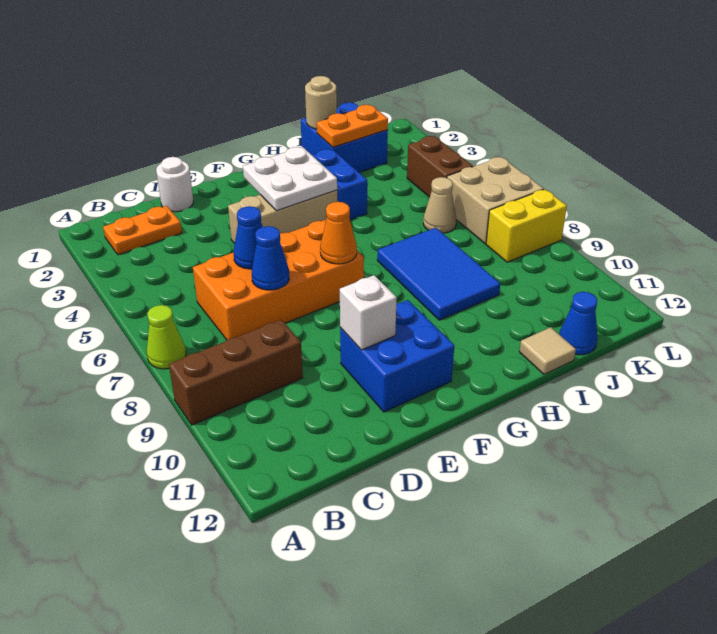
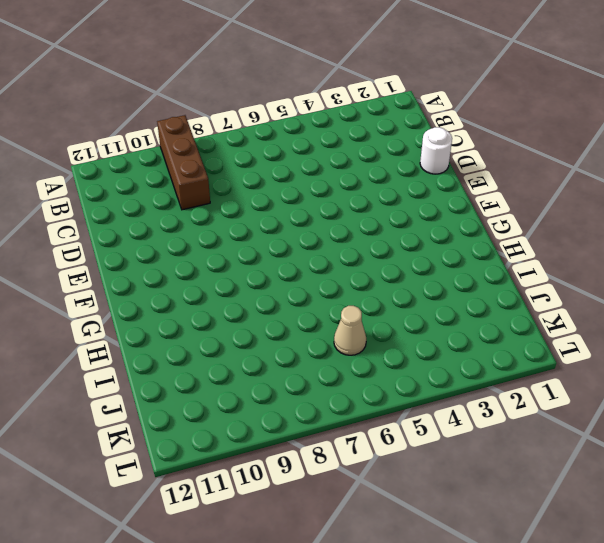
none -> lime cone A7 level 1
none -> orange plate B2:C2 level 1
none -> orange brick C6:F7 level 1

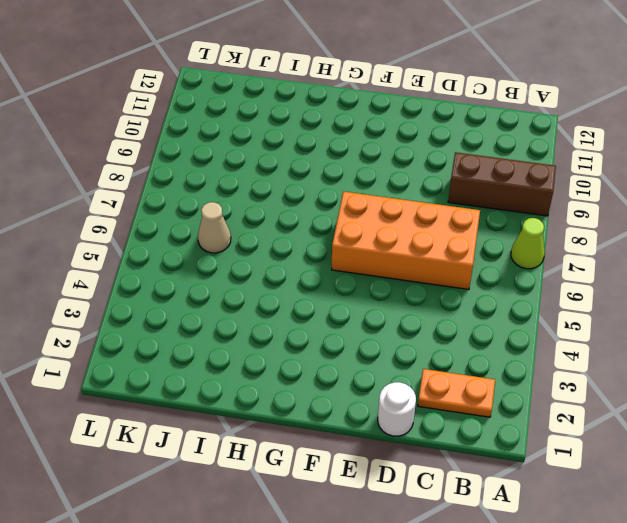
none -> tan brick E4:G4 level 1
none -> blue brick E10:F11 level 1
none -> blue brick H3:H4 level 1

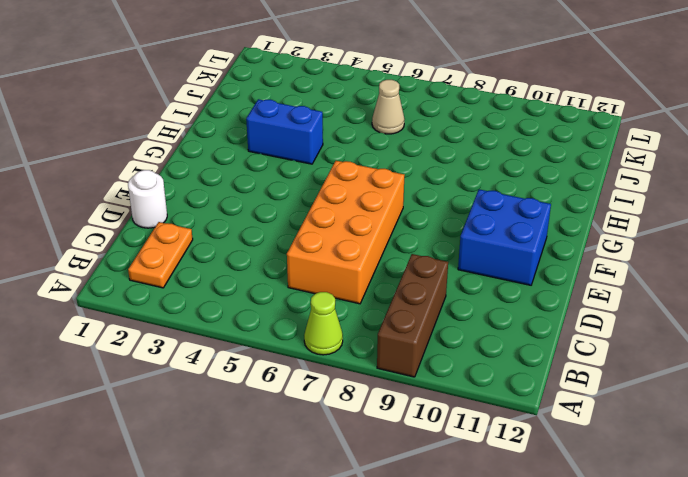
none -> tan brick E4:G4 level 1
none -> blue tile H7:I9 level 1
none -> blue brick I1:J2 level 1

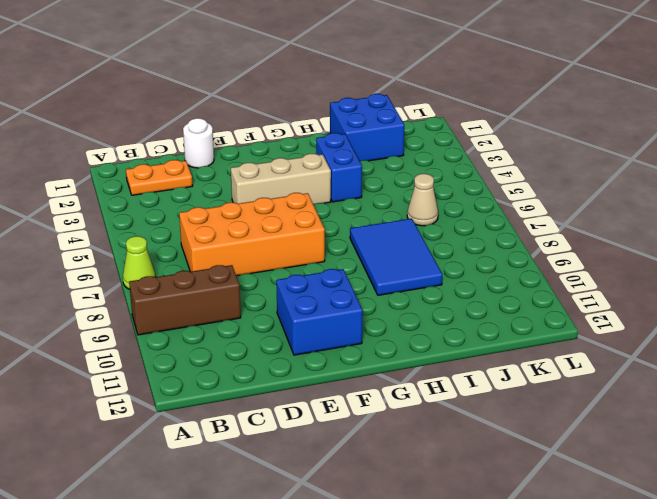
none -> tan tile I12 level 1
none -> blue cone J12 level 1
none -> brown brick K4:K5 level 1

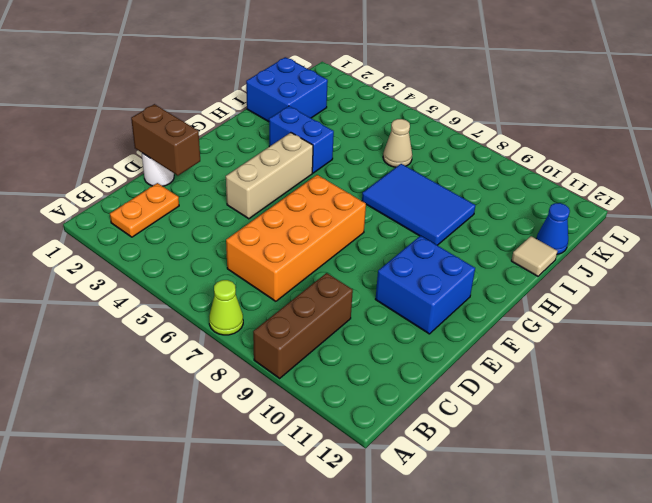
brown brick D1:D2 level 2 -> brown brick K4:K5 level 1
none -> tan brick K6:L7 level 1
none -> yellow brick K8:L8 level 1
none -> blue cone D6 level 2

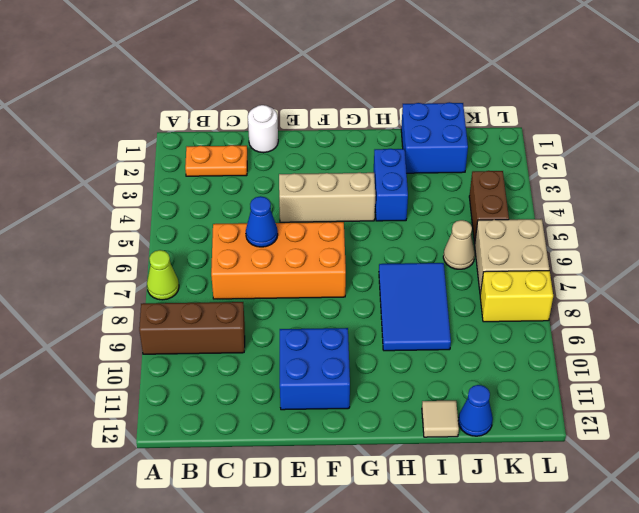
none -> blue cone D7 level 2
none -> white brick E10 level 2
none -> white plate F3:G4 level 2

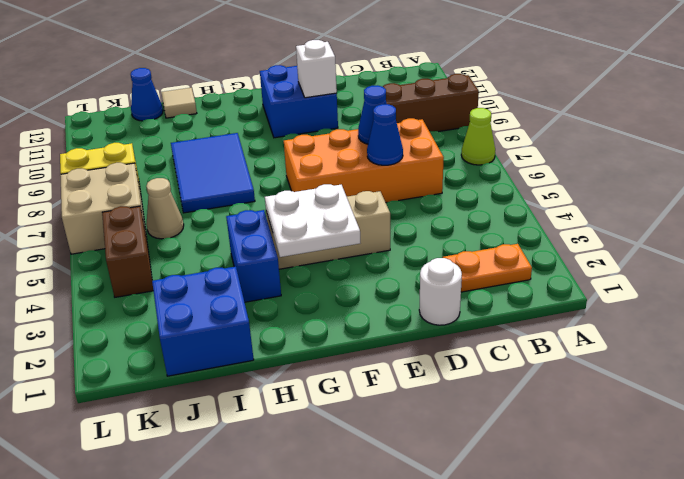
none -> orange cone F7 level 2
none -> tan round brick I1 level 2
none -> orange plate I2:J2 level 2

